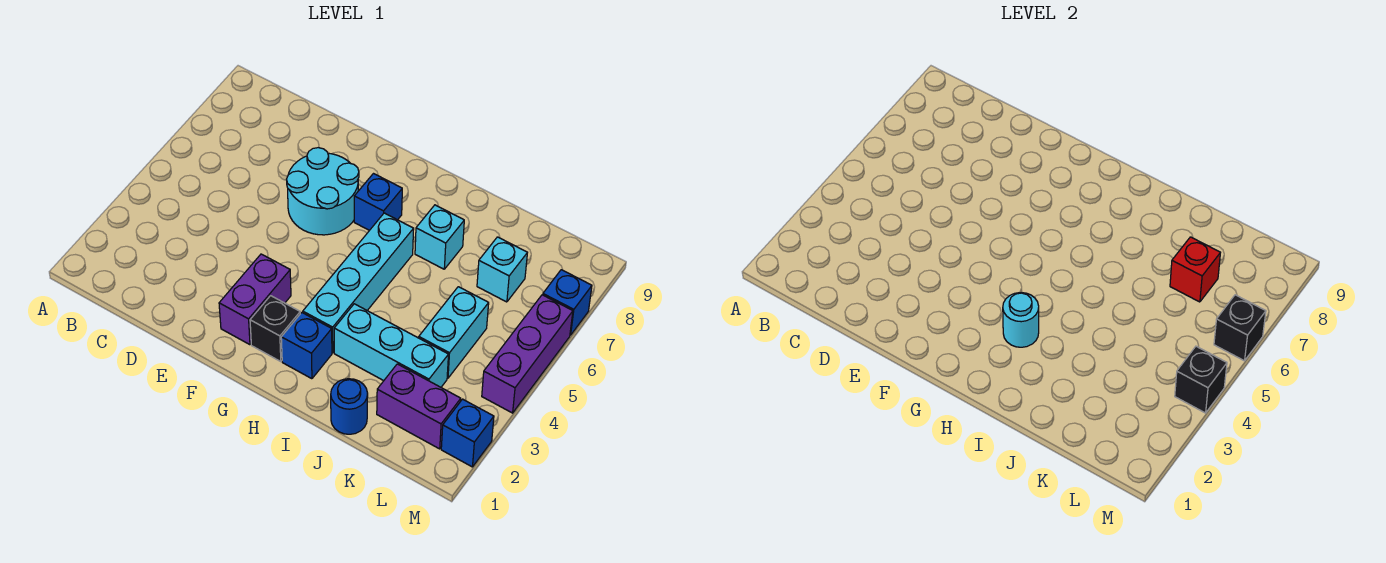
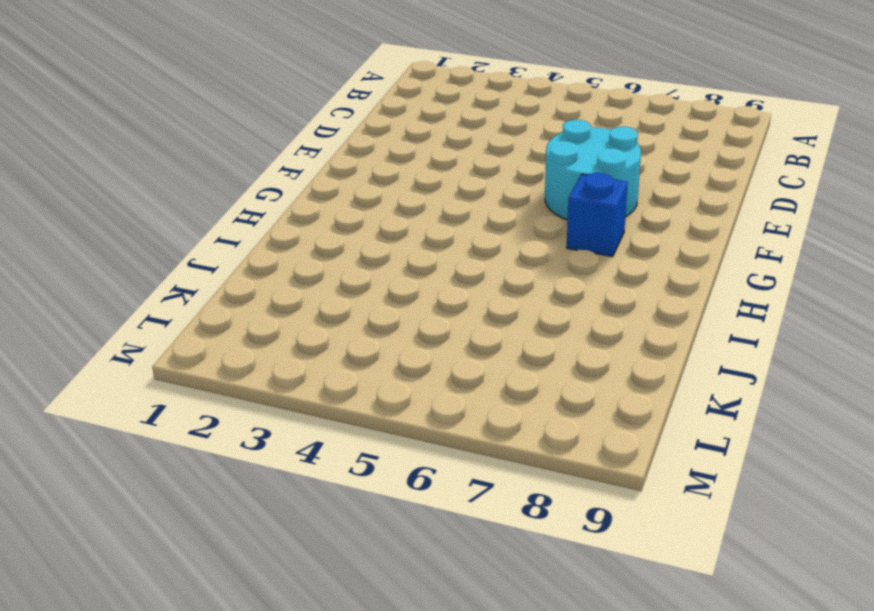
none -> purple brick F2:F3 level 1
none -> black brick G2 level 1
none -> blue brick H2 level 1

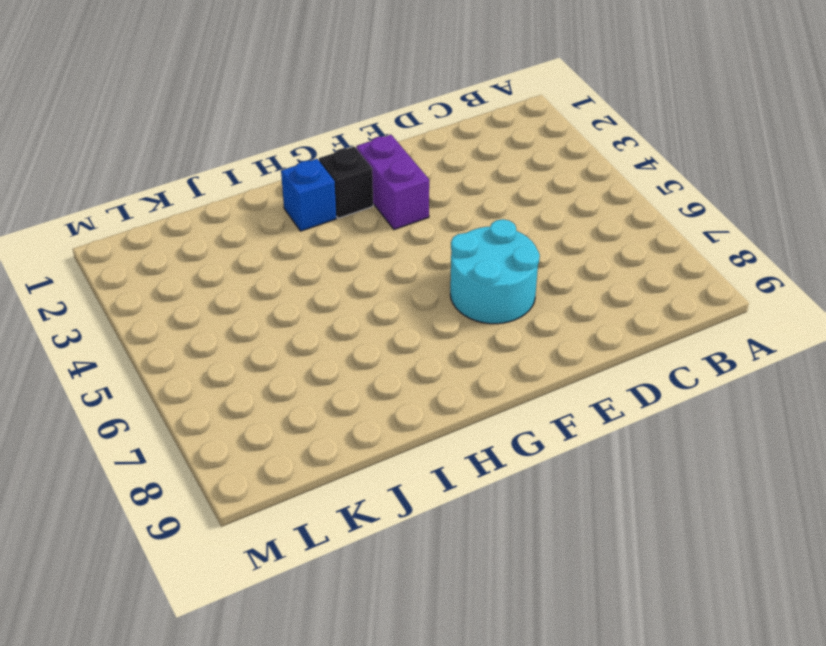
none -> blue brick G7 level 1
none -> cyan brick H3:H6 level 1
none -> cyan brick I3:K3 level 1

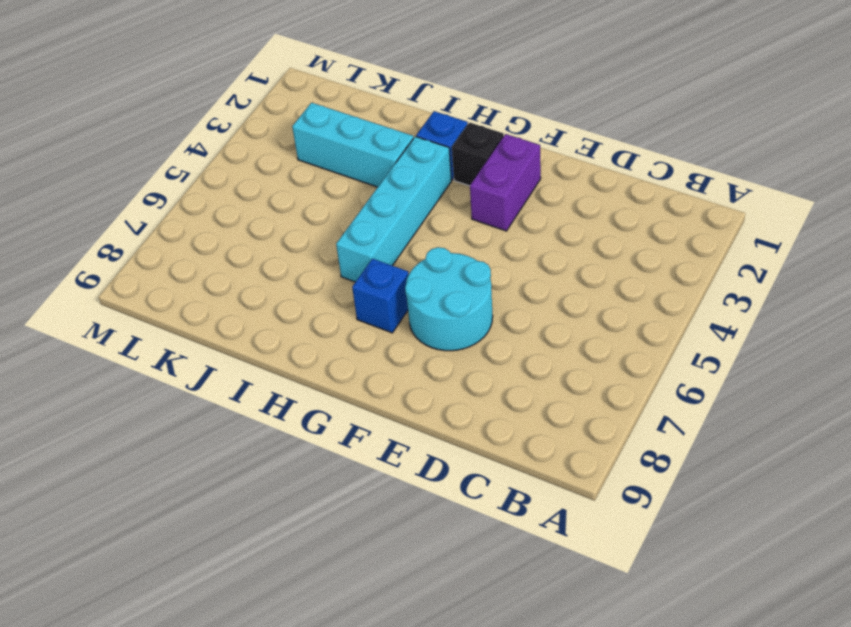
none -> cyan brick I7 level 1
none -> blue round brick J1 level 1
none -> purple brick K2:L2 level 1

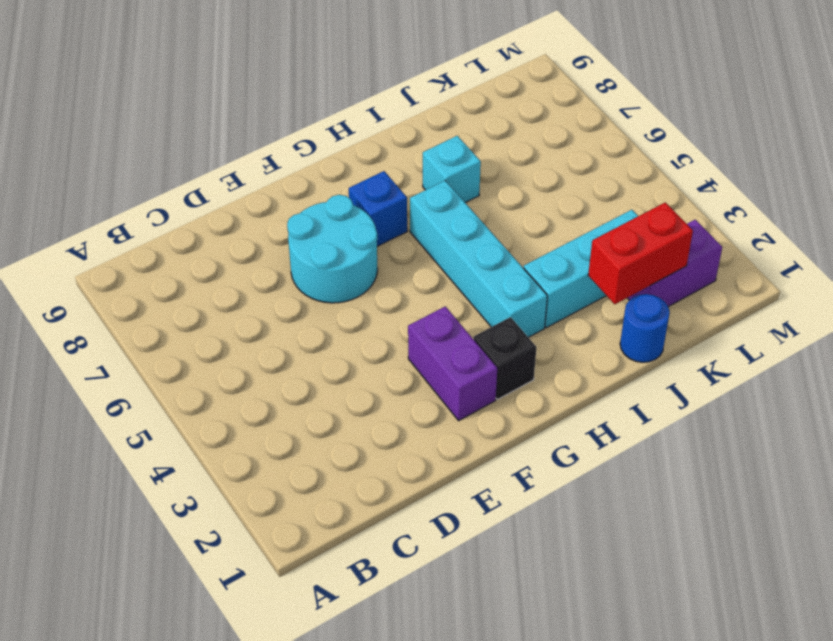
red brick J2:K2 level 2 -> none
none -> blue brick H2 level 1
none -> cyan brick K4:K5 level 1
none -> cyan brick K7 level 1

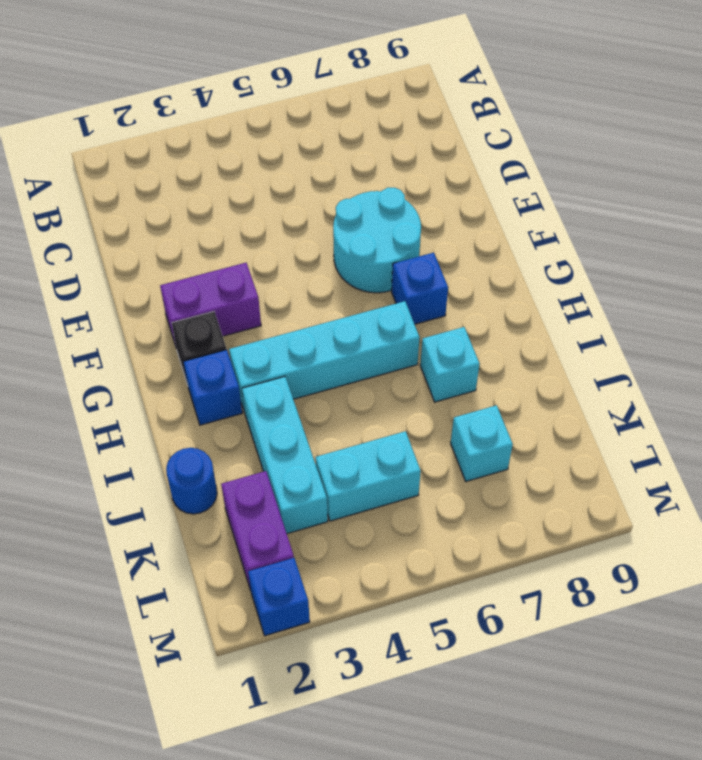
none -> purple brick M4:M6 level 1
none -> blue brick M7 level 1
none -> cyan round brick H3 level 2

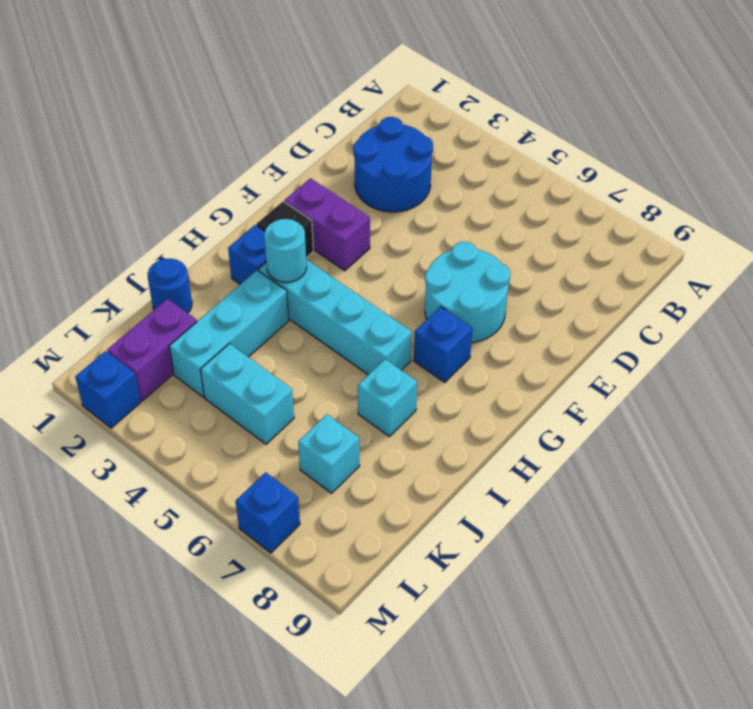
blue round brick C2:D3 level 1 -> none
none -> purple brick M4:M6 level 1
none -> red brick K7 level 2
none -> black brick M4 level 2

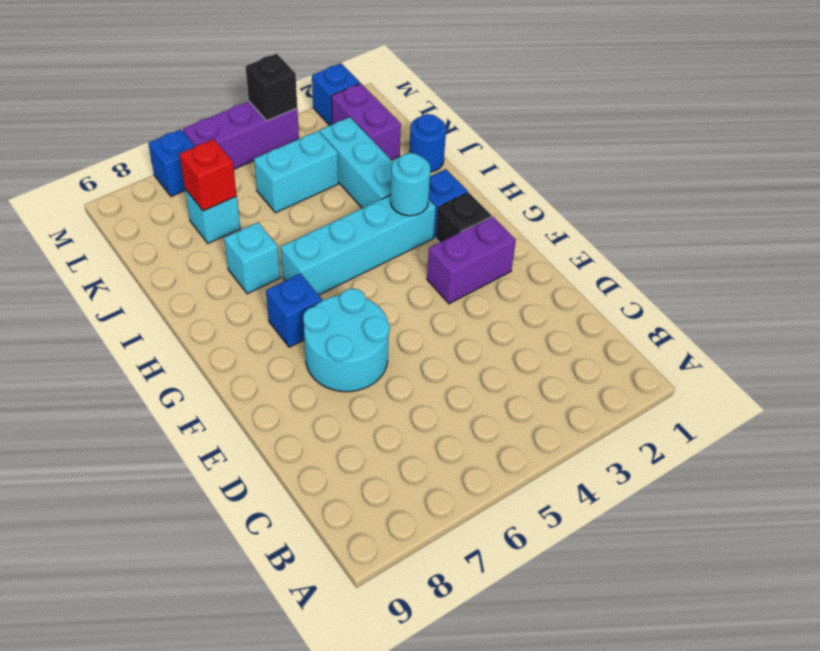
none -> black brick M6 level 2

